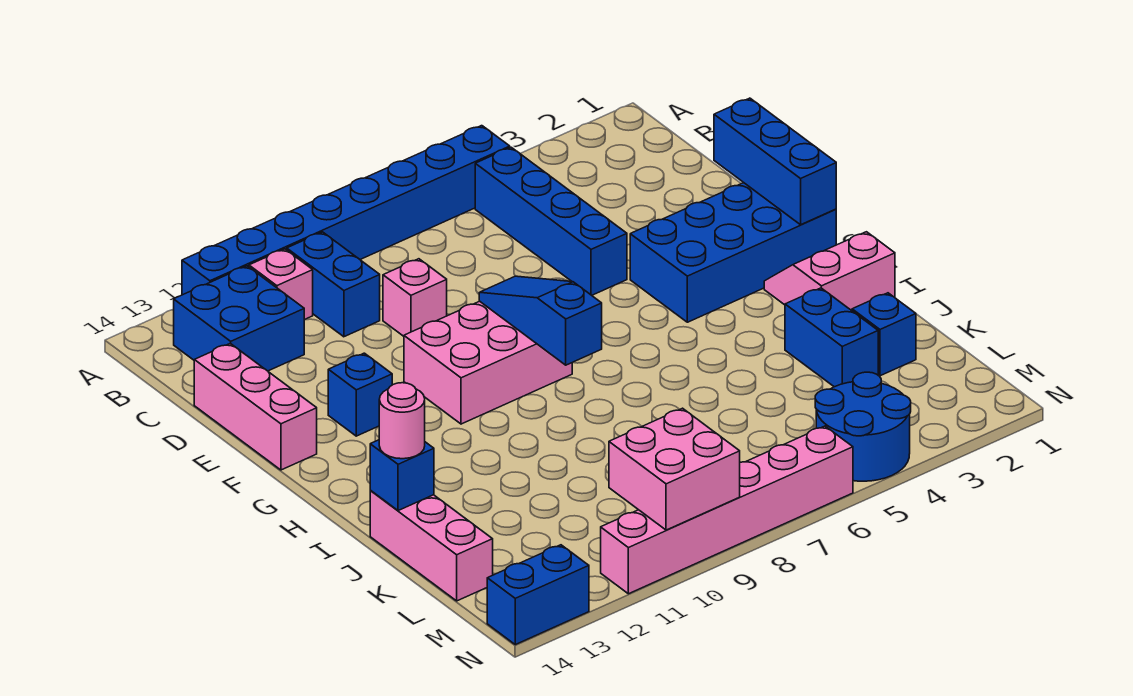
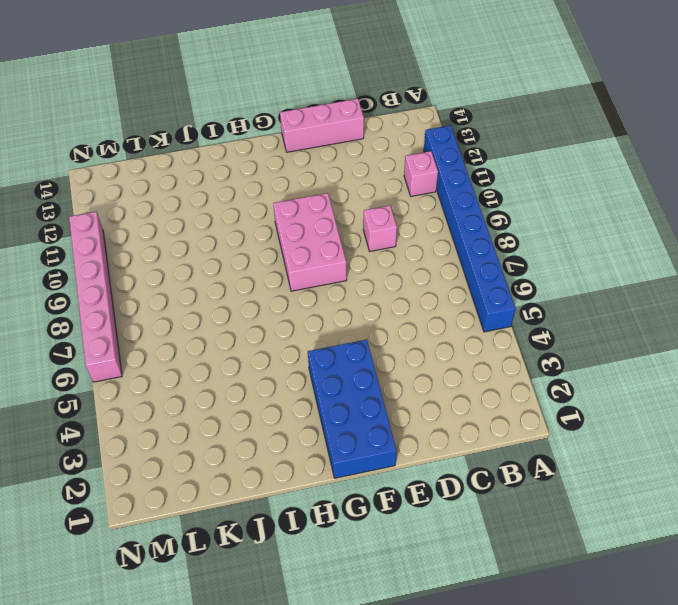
none -> blue brick B5:E5 level 1
none -> blue brick B10:C10 level 1
none -> blue brick B12:C13 level 1

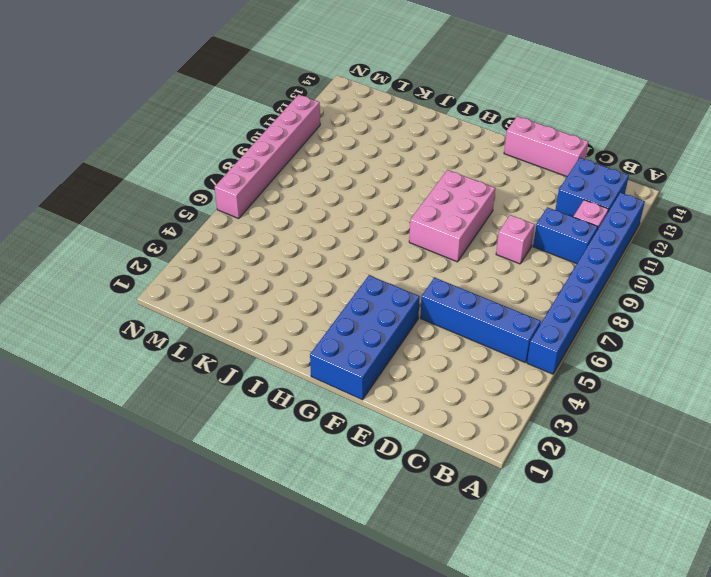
none -> blue brick F12 level 1
none -> pink slope H1:I2 level 1 top I
none -> blue brick J3:K3 level 1

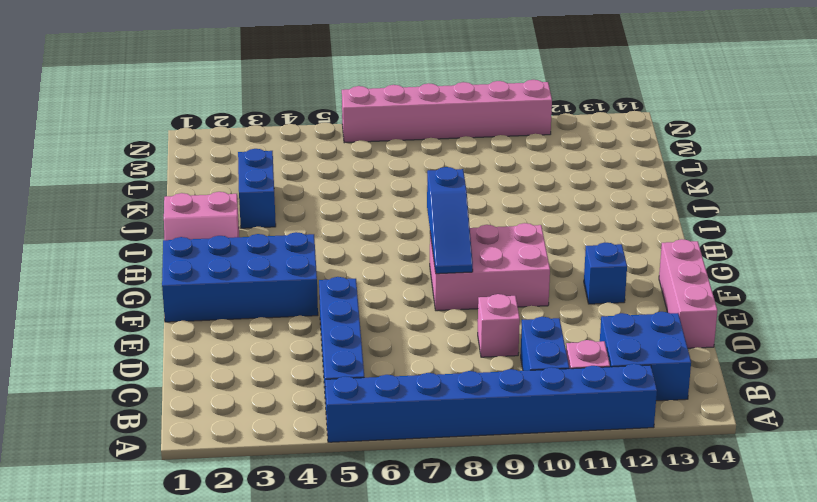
none -> pink brick J14:L14 level 1
none -> blue brick K2 level 1
none -> blue round brick M4:N5 level 1

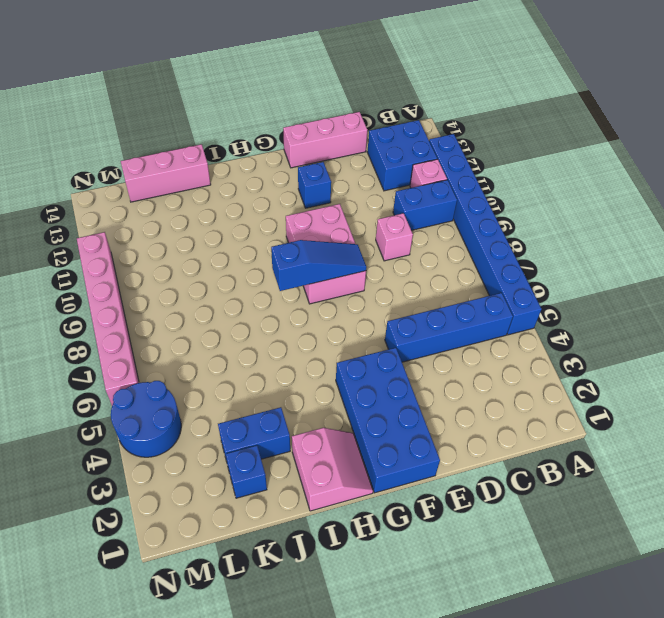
none -> blue brick N13:N14 level 1
none -> blue brick E1:G1 level 2
none -> blue brick J14 level 2

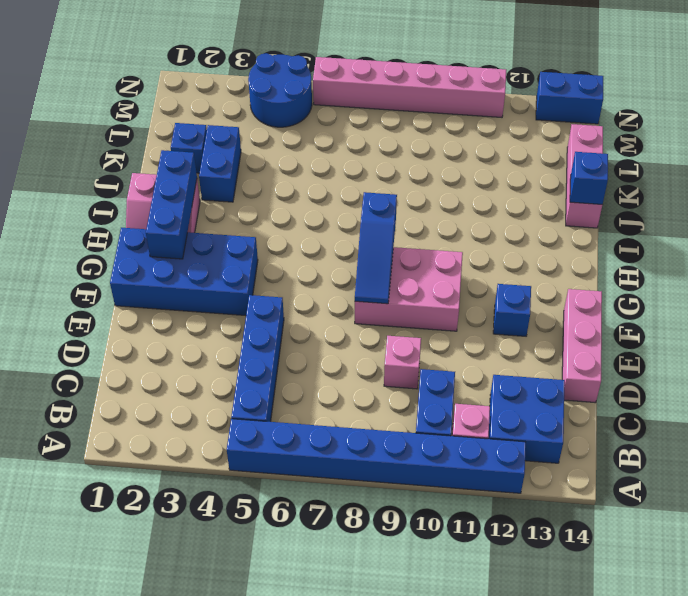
blue brick G2:I2 level 2 -> blue brick E1:G1 level 2
none -> pink brick M9:N10 level 2
none -> pink round brick J14 level 3

